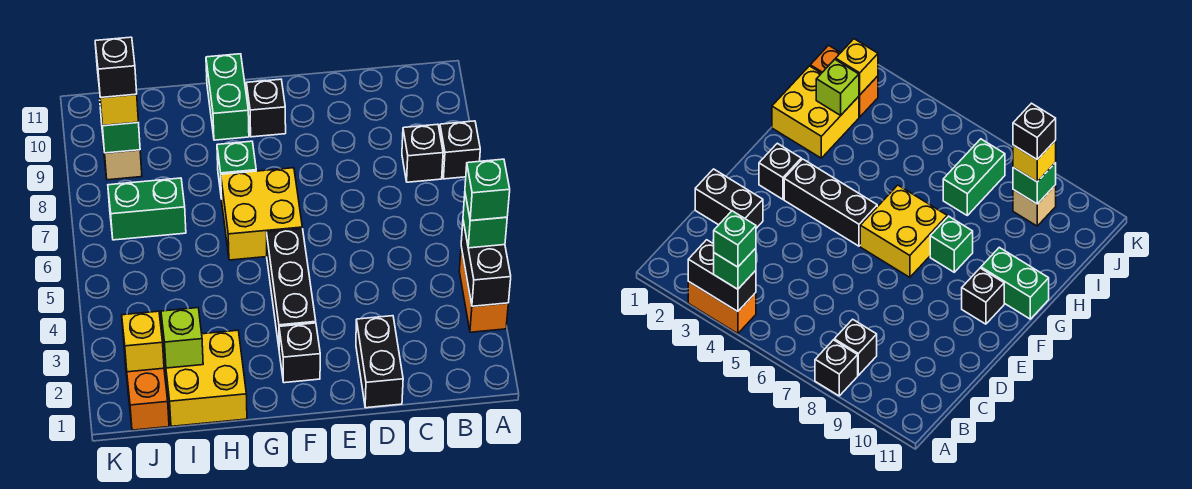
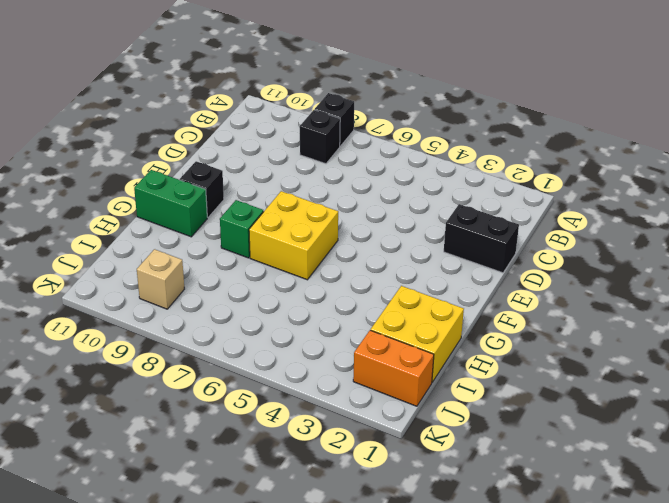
none -> orange brick A3:A4 level 1
none -> black brick F2 level 1
none -> black brick F3:F5 level 1

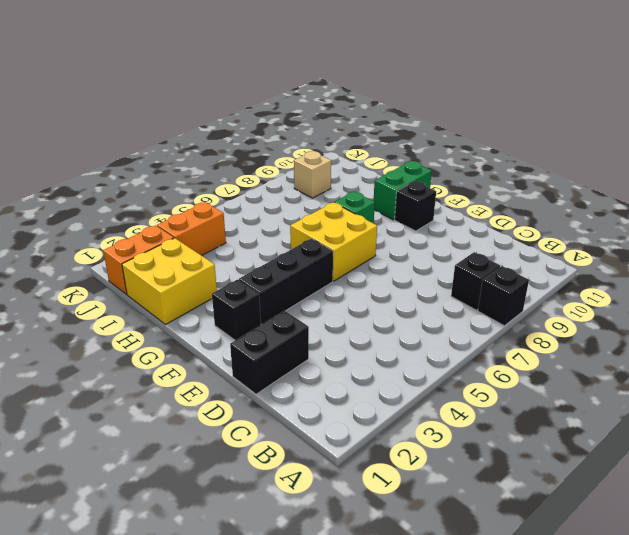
orange brick J3:J4 level 1 -> orange brick A3:A4 level 1
none -> green brick I7:J7 level 1
none -> black brick A3:A4 level 2
none -> lime brick I2 level 2

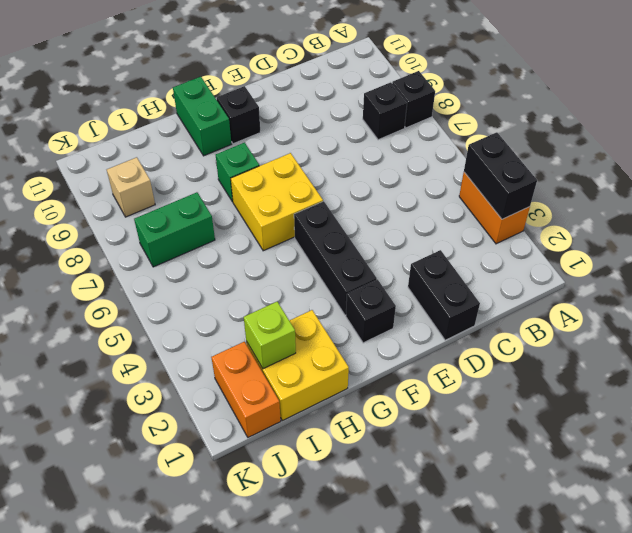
none -> yellow brick J2 level 2
none -> green brick J9 level 2
none -> green brick A4 level 3

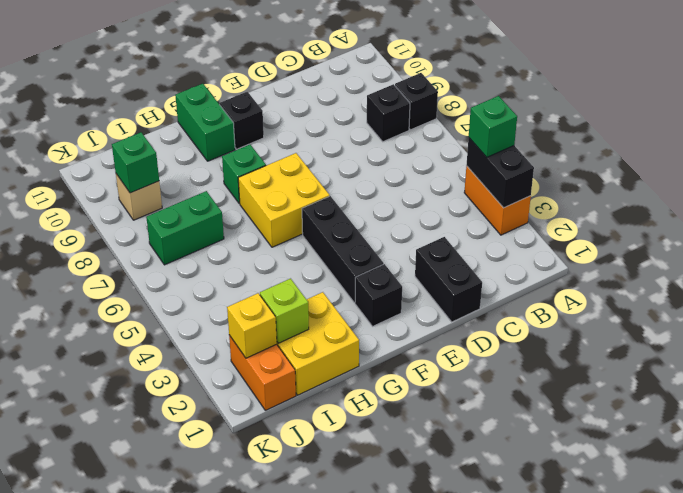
none -> yellow brick J9 level 3
none -> green brick A4 level 4
none -> black brick J9 level 4

